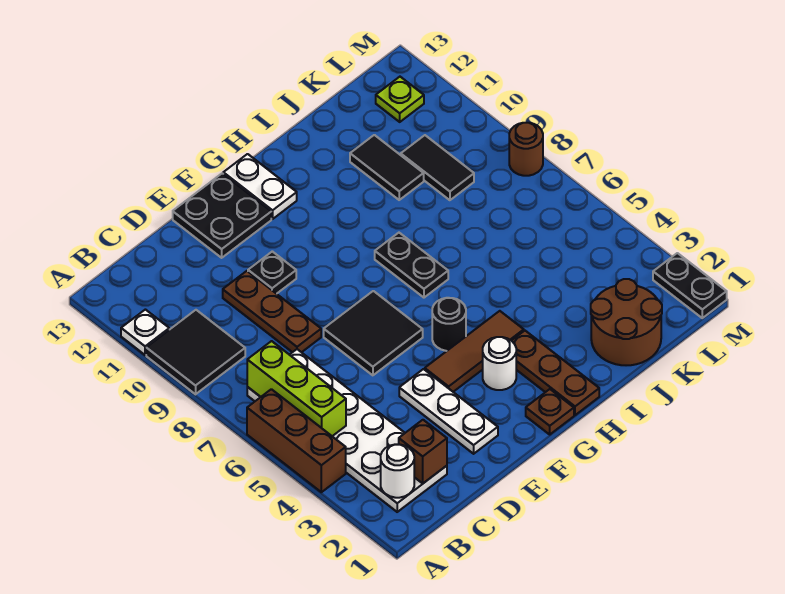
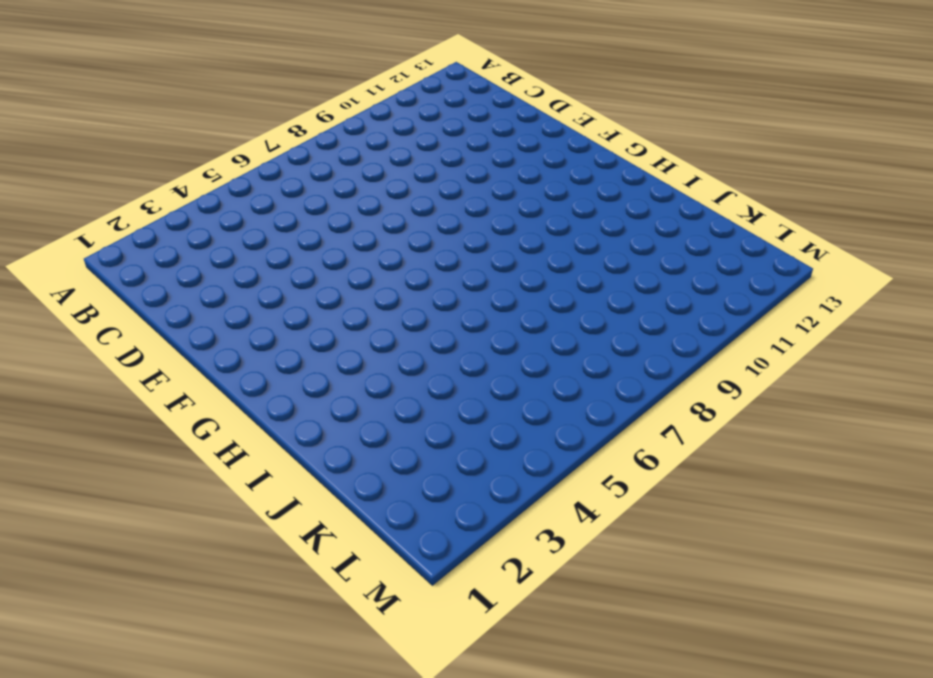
none -> brown brick A4:A6 level 1
none -> black tile A9:B10 level 1
none -> white plate A11 level 1

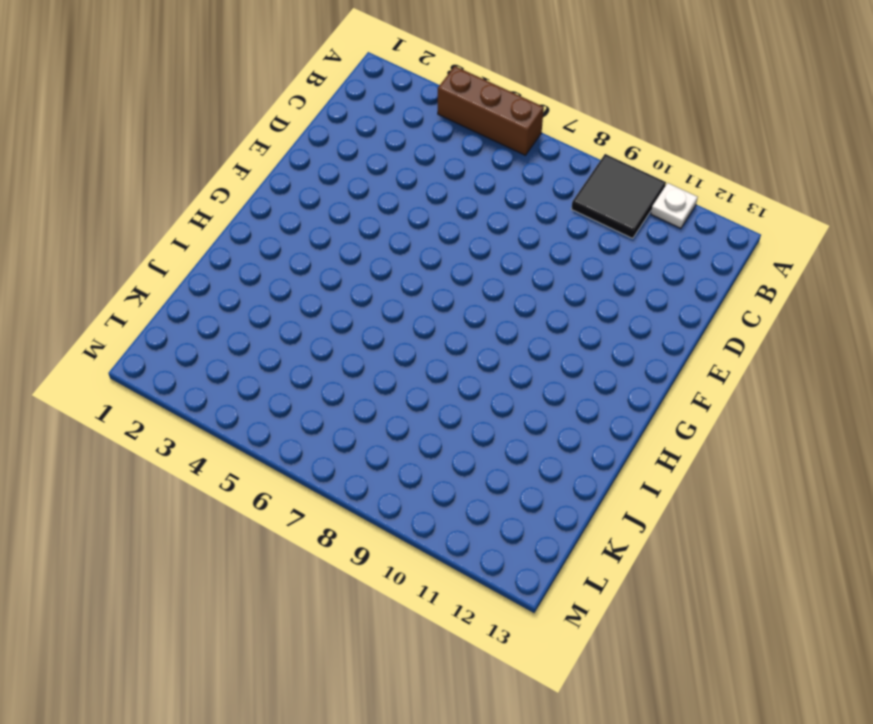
none -> white plate B2:C7 level 1
none -> brown plate D8:D10 level 1
none -> white plate E2:E4 level 1

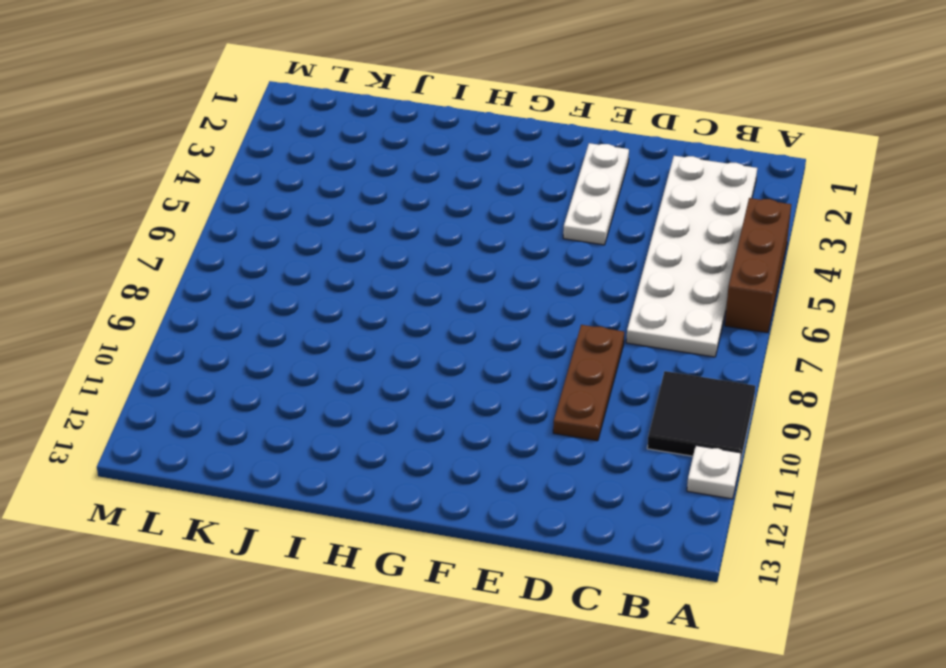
none -> black tile E6:F7 level 1
none -> black plate E10 level 1
none -> black plate E12:F13 level 1

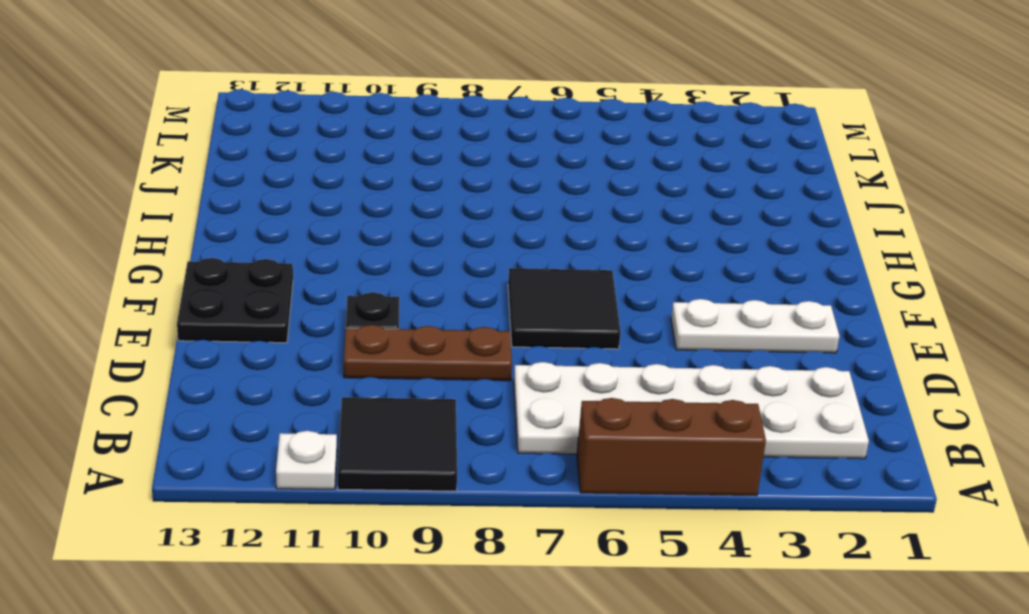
none -> brown tile F4:H4 level 1
none -> brown plate G1 level 1
none -> white round brick G3 level 1

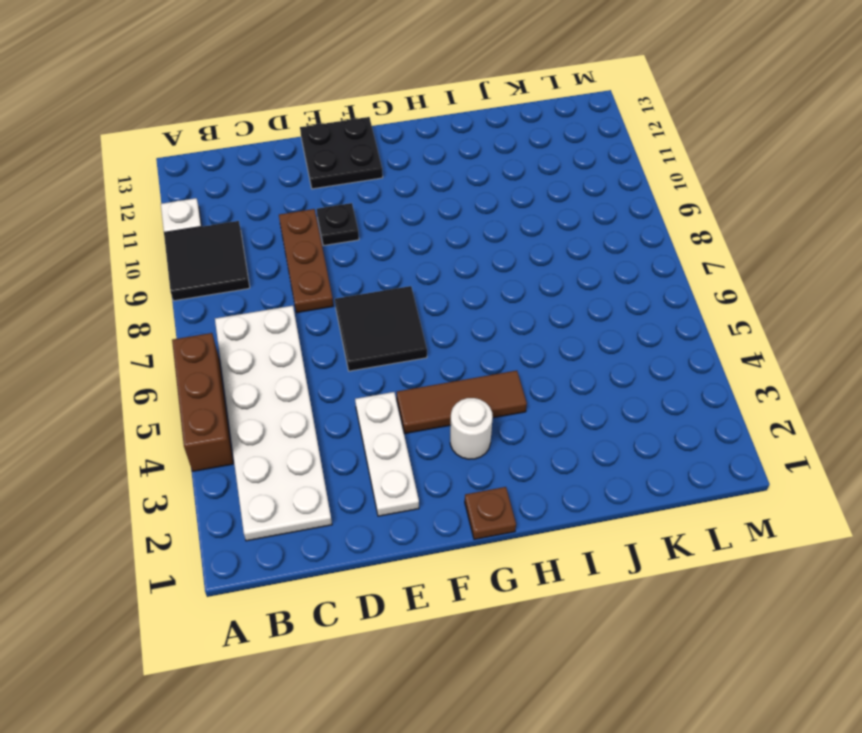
none -> black round brick G5 level 1
none -> white plate G12:G13 level 1
none -> brown plate H1:H3 level 1

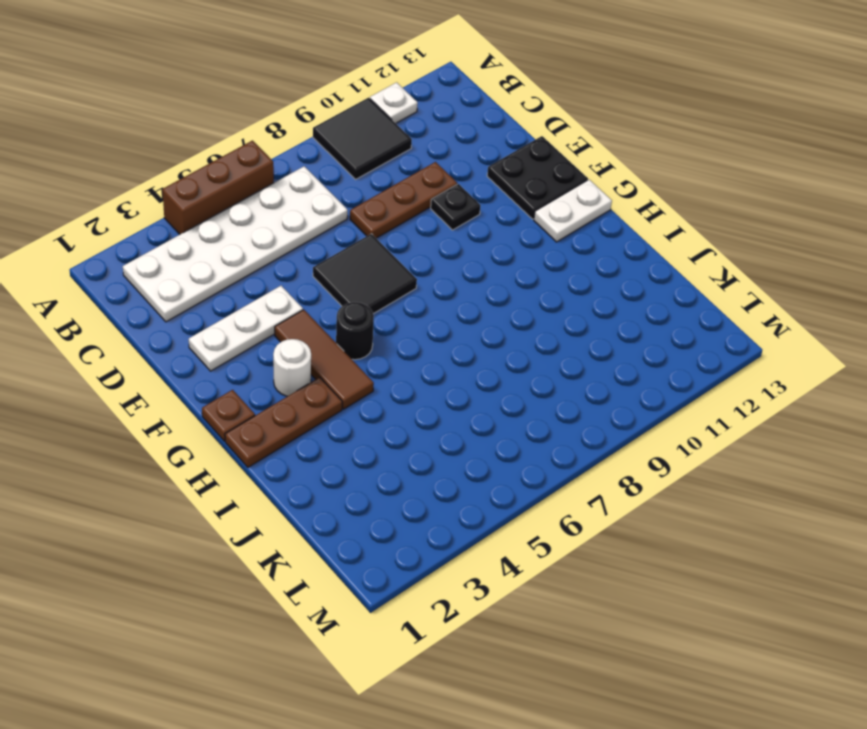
none -> black plate H7:H8 level 1
none -> brown round brick J1:K2 level 1
none -> black tile J10:J11 level 1

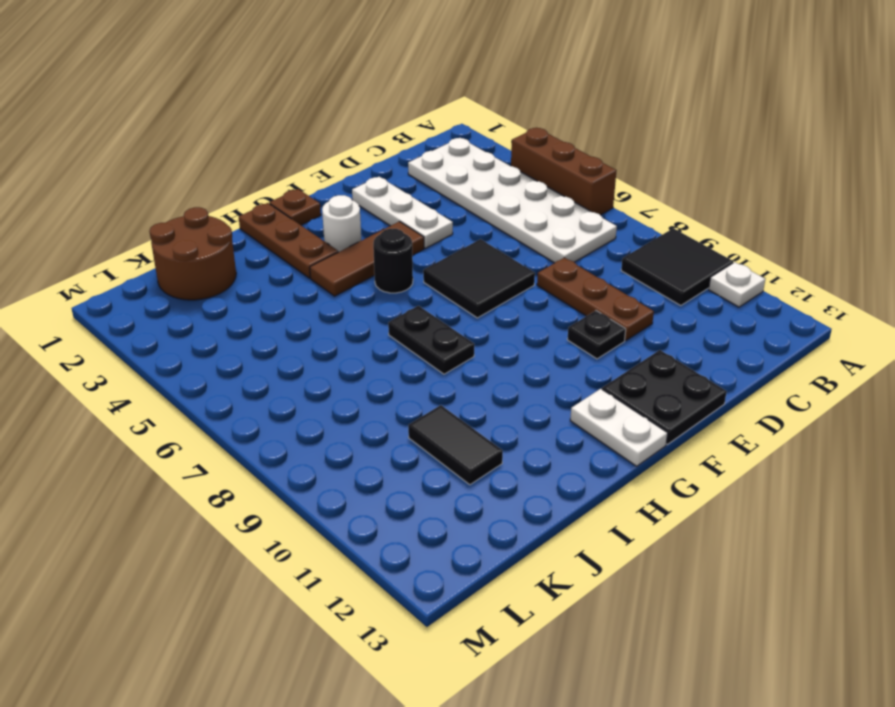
none -> black tile K9:K10 level 1
none -> lime plate L12 level 1
none -> black plate M1:M2 level 1

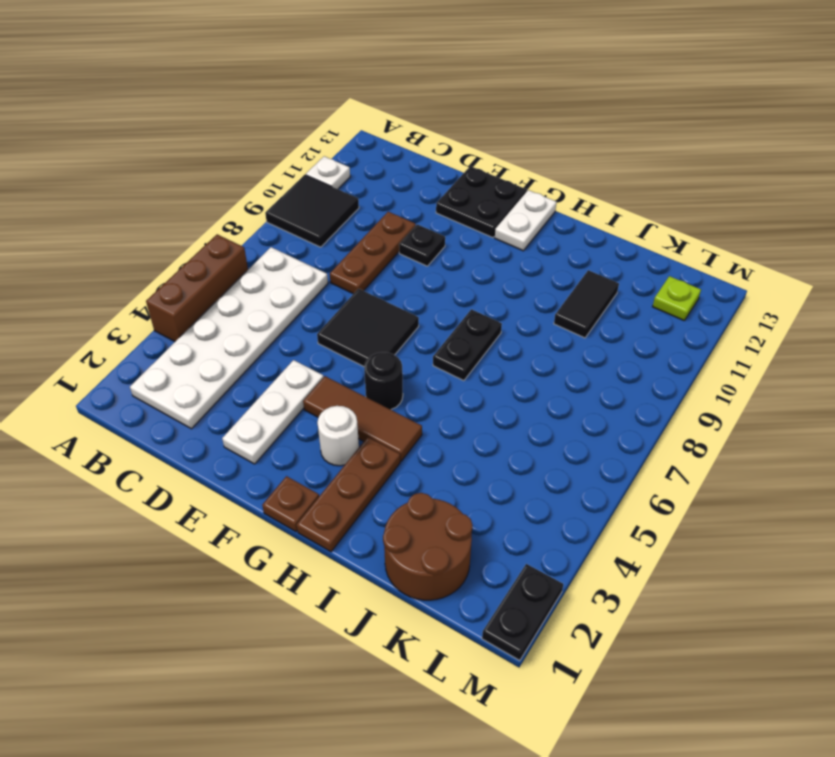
none -> black tile K9:K10 level 1
none -> brown round brick M8 level 1
none -> white round brick B2 level 2

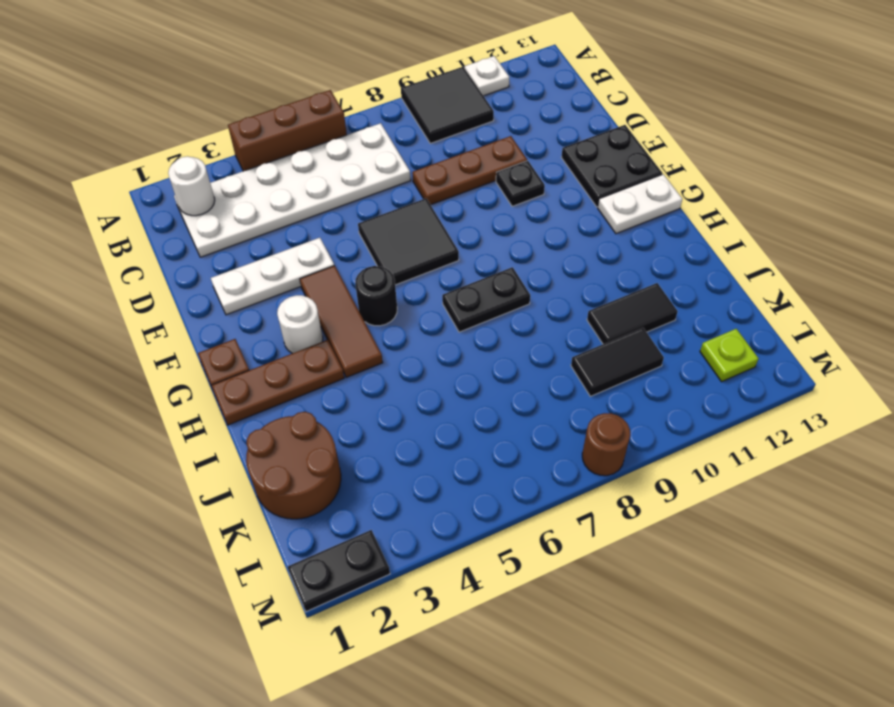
none -> lime brick B5:B7 level 2
none -> brown brick C2 level 2

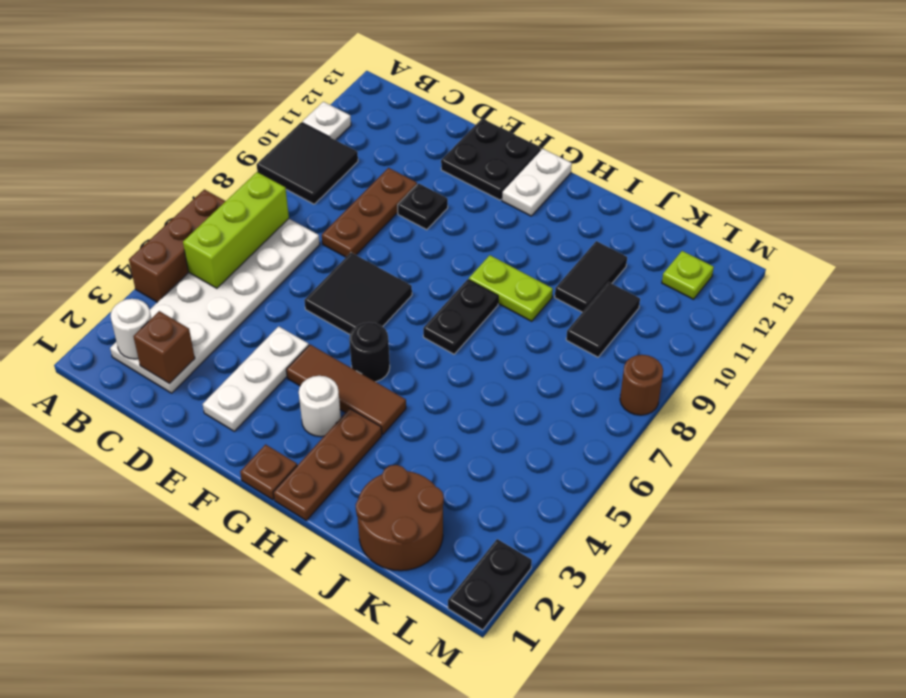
lime plate H9:I9 level 1 -> none

